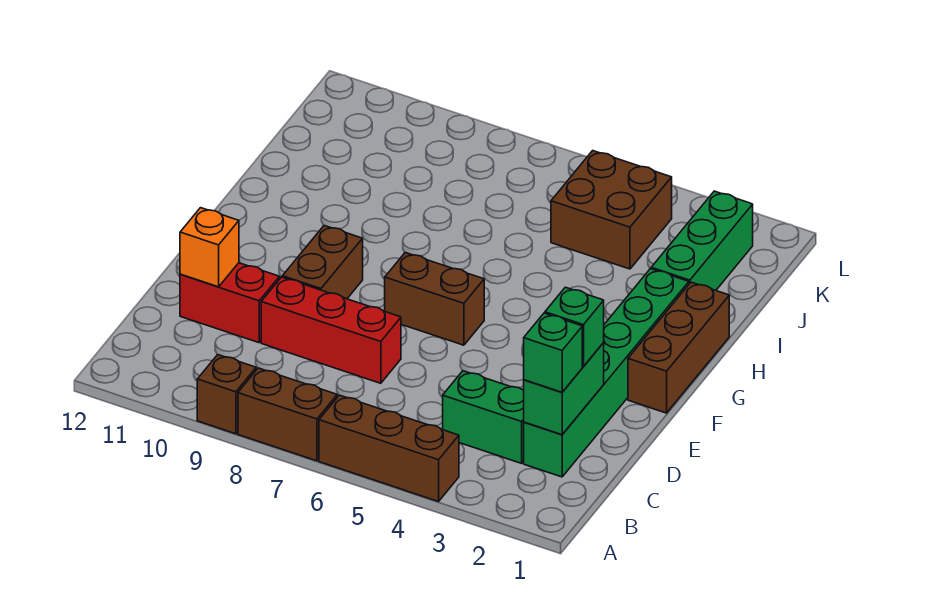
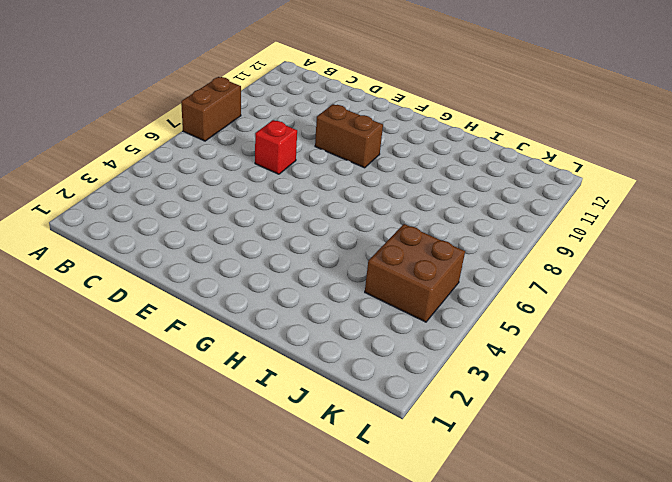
red brick D7 level 1 -> red brick D7:D9 level 1
none -> brown brick A4:A6 level 1
none -> brown brick A9 level 1
none -> green brick C2:H2 level 1

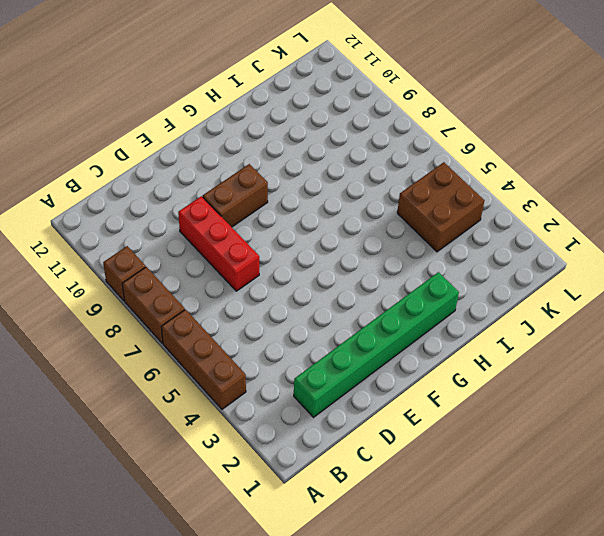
none -> green brick C3:C4 level 1
none -> red brick D10:D11 level 1
none -> brown brick F1:H1 level 1

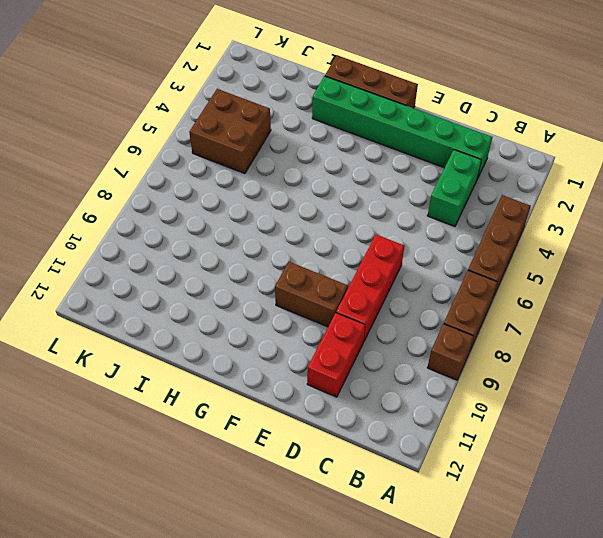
none -> brown brick F6:F7 level 1
none -> green brick I2:K2 level 1
none -> green brick C2:D2 level 2

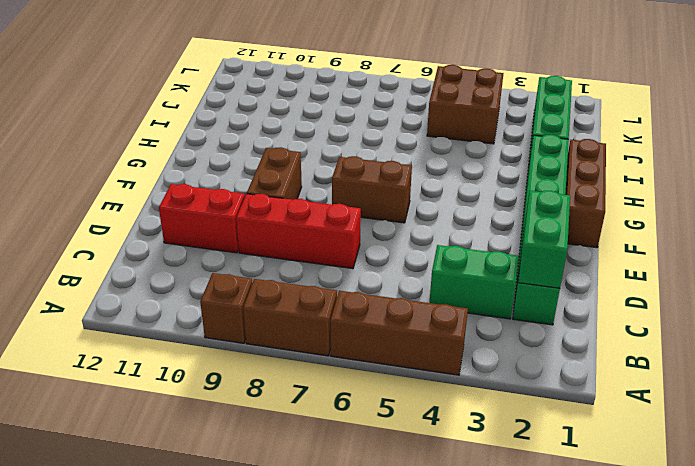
none -> orange brick D11 level 2
none -> green brick C2 level 3
none -> green brick D2 level 3

